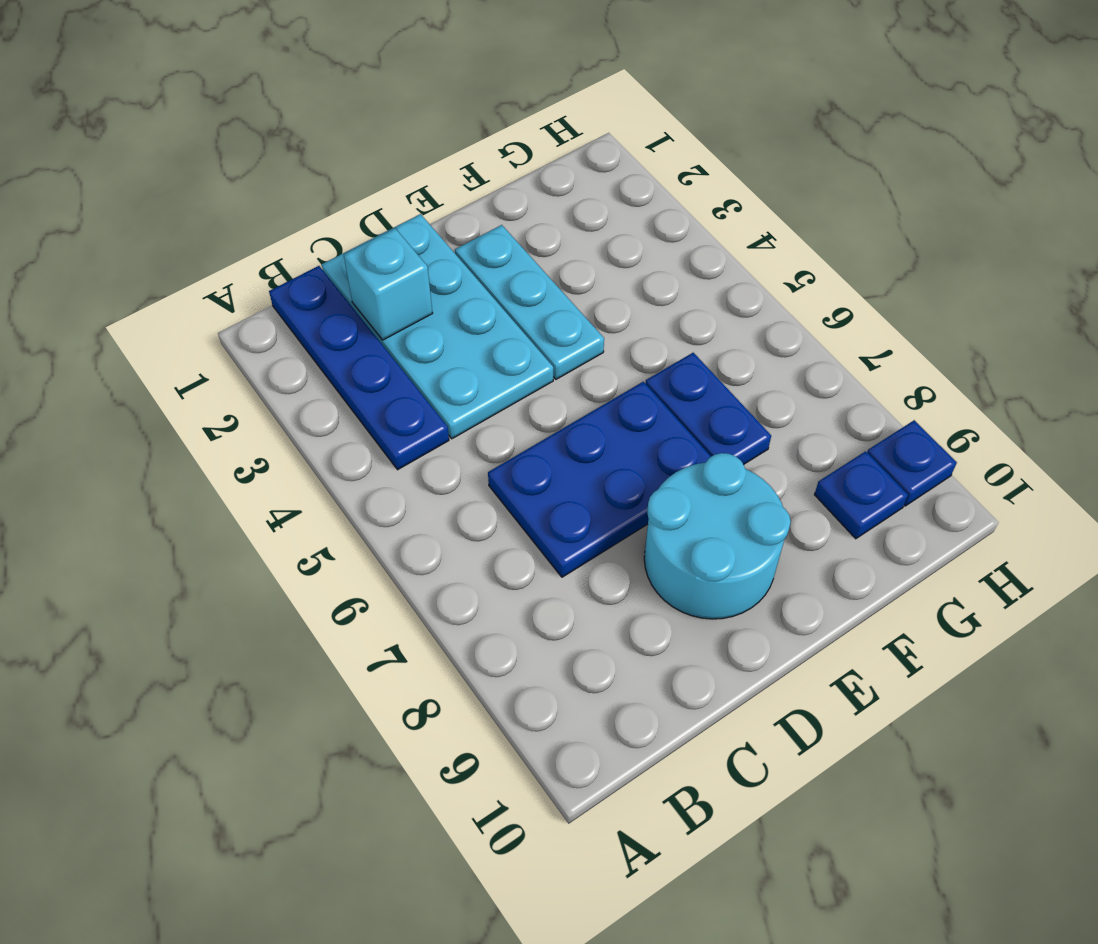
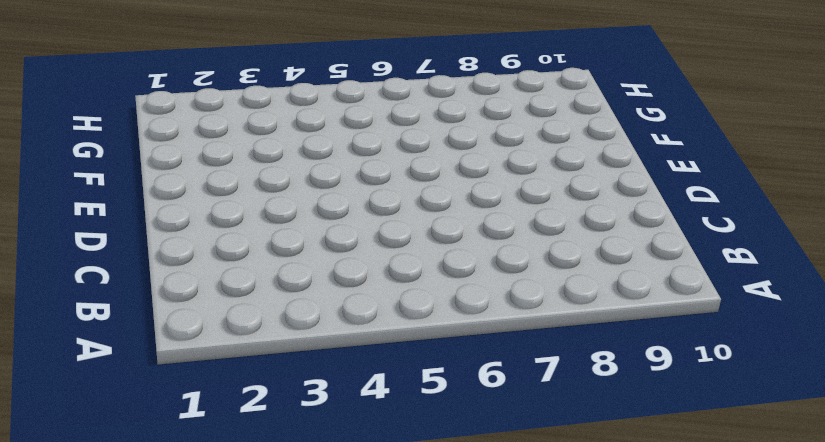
none -> blue plate B1:B4 level 1
none -> cyan plate C1:D4 level 1

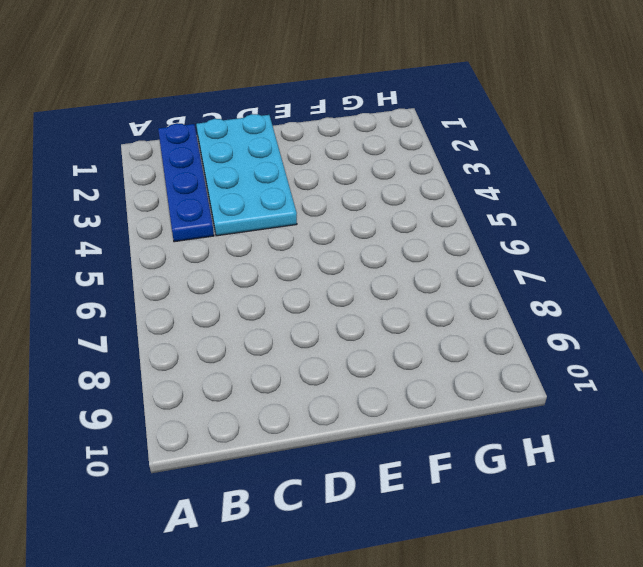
none -> blue plate C6:E7 level 1
none -> cyan round brick D8:E9 level 1

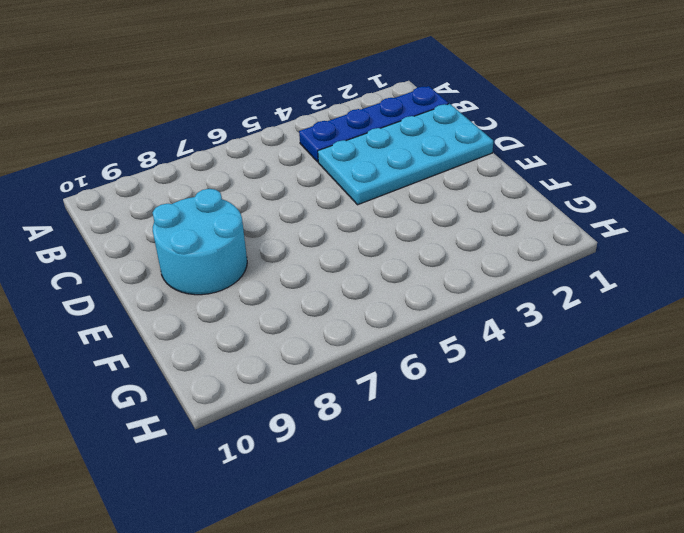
none -> blue plate C6:E7 level 1
none -> cyan plate E2:E4 level 1

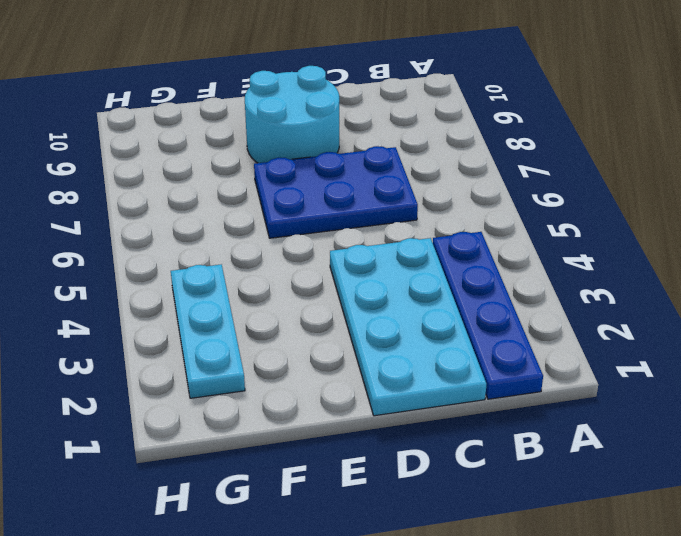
cyan plate G2:G4 level 1 -> cyan plate E2:E4 level 1
none -> blue plate F6:F7 level 1
none -> blue plate G9 level 1

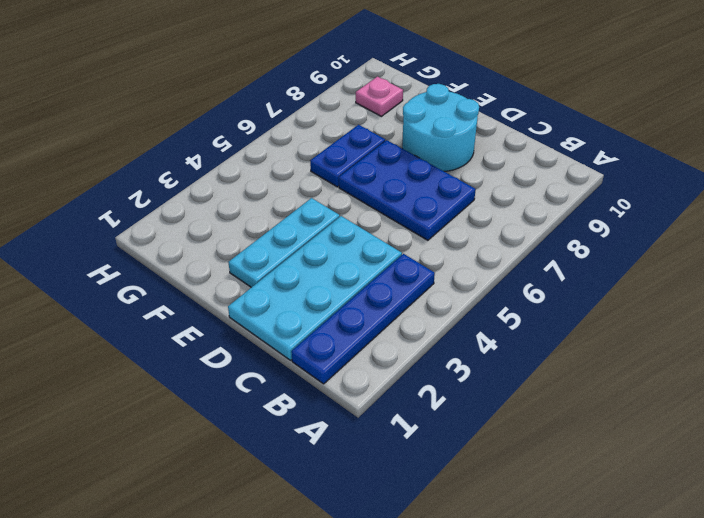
pink plate G9 level 1 -> blue plate G9 level 1
none -> blue plate H9 level 1
none -> cyan brick C2 level 2

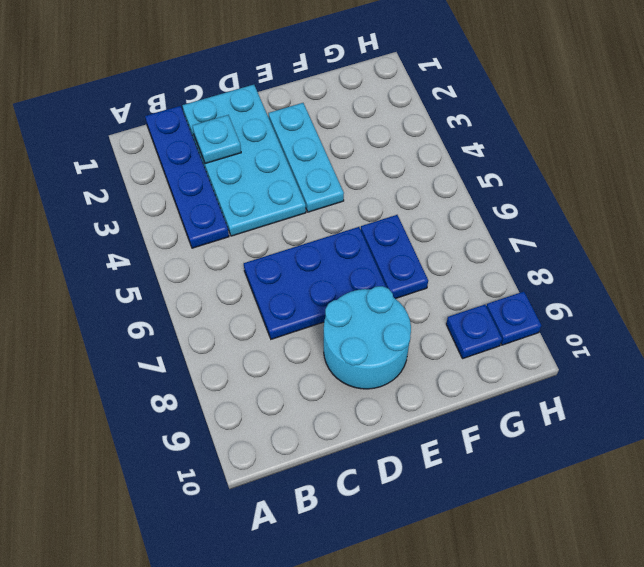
cyan plate C2 level 2 -> cyan brick C2 level 2

